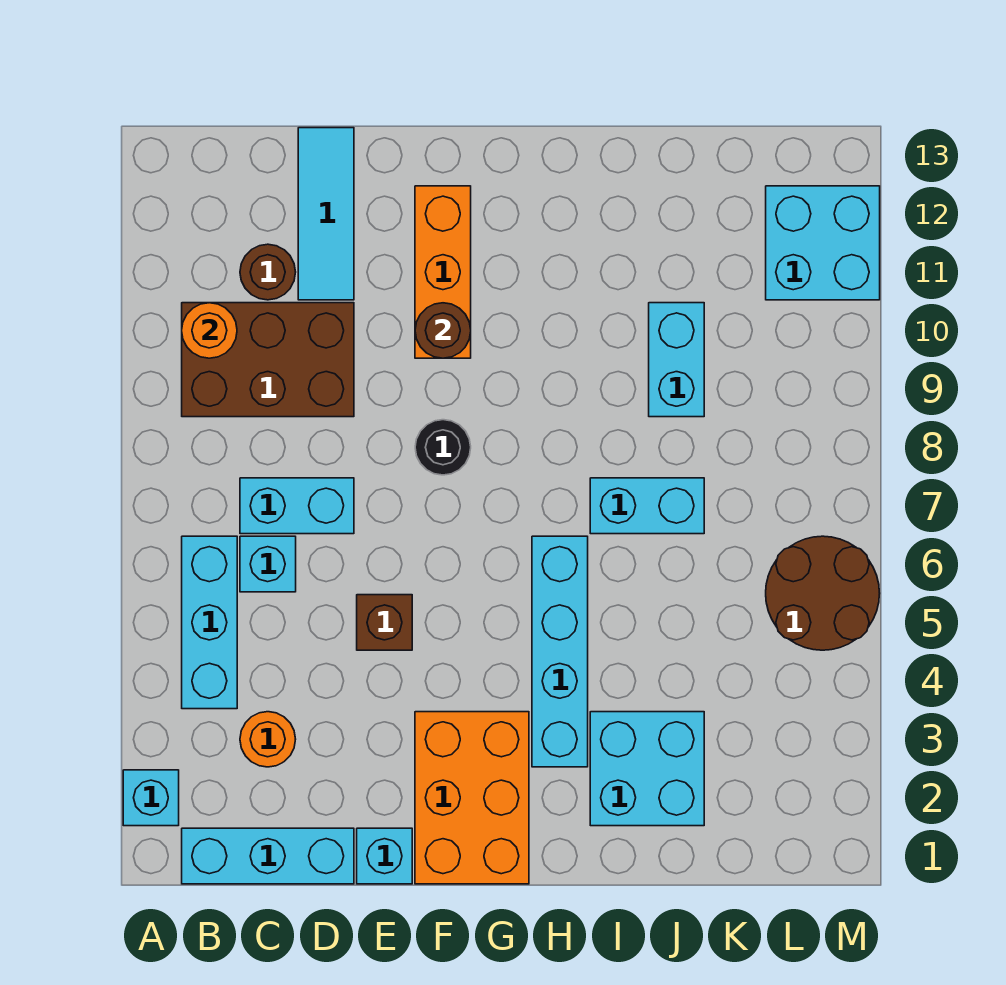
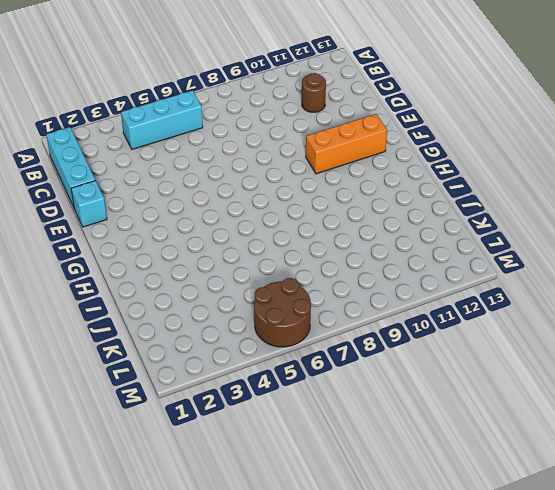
none -> cyan brick A2 level 1
none -> brown brick B9:D10 level 1
none -> orange round brick C3 level 1

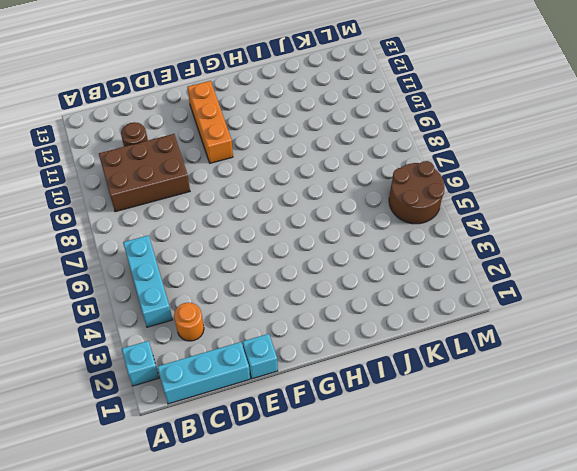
none -> cyan brick C6 level 1
none -> cyan brick C7:D7 level 1
none -> cyan tile D11:D13 level 1

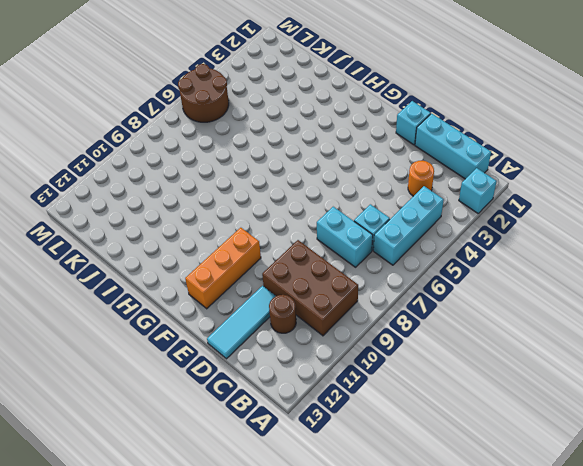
none -> brown brick E5 level 1
none -> orange brick F1:G3 level 1
none -> black round brick F8 level 1

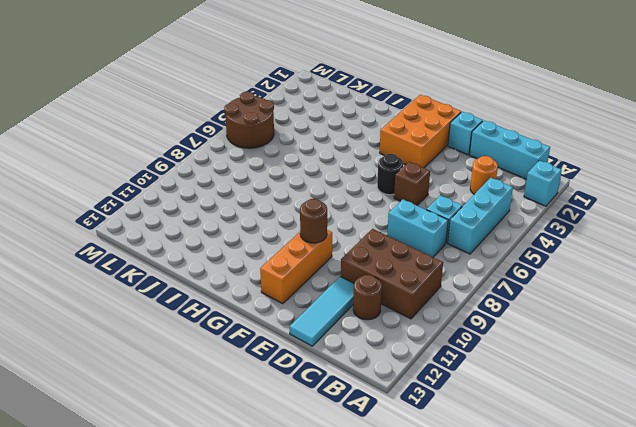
black round brick F5 level 1 -> black round brick F8 level 1
none -> cyan brick H3:H6 level 1
none -> cyan brick I2:J3 level 1
none -> cyan brick I7:J7 level 1

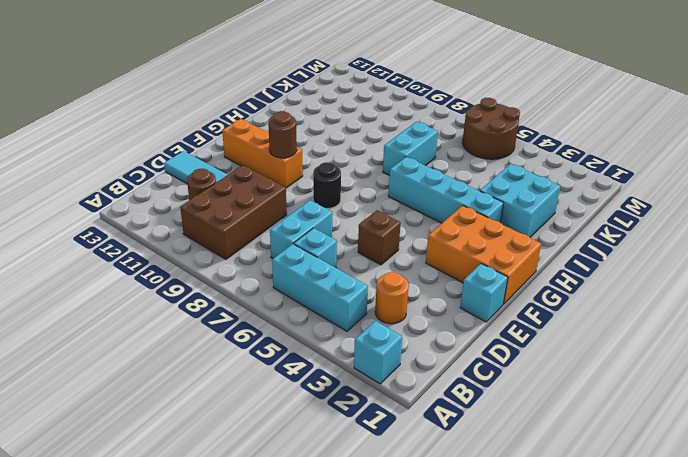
none -> cyan brick B1:D1 level 1
none -> cyan brick J9:J10 level 1
none -> cyan brick L11:M12 level 1

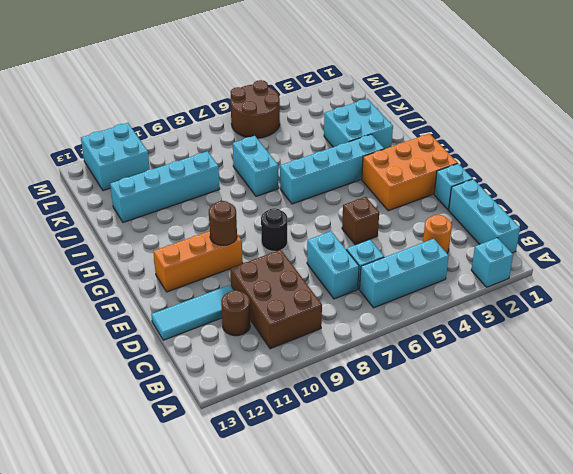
cyan brick J9:J12 level 1 -> cyan brick J9:J10 level 1
none -> orange round brick B10 level 2

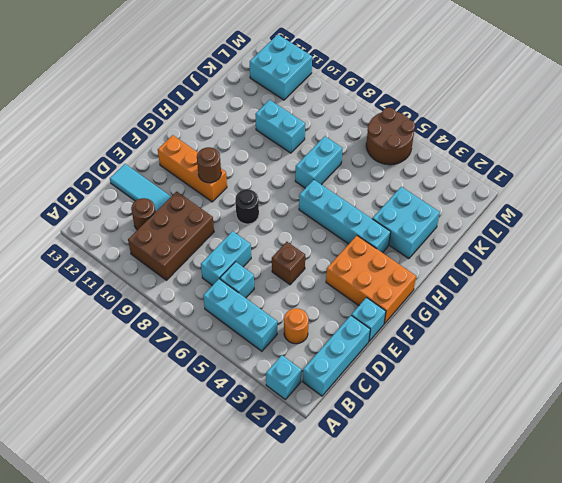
none -> orange round brick B10 level 2

